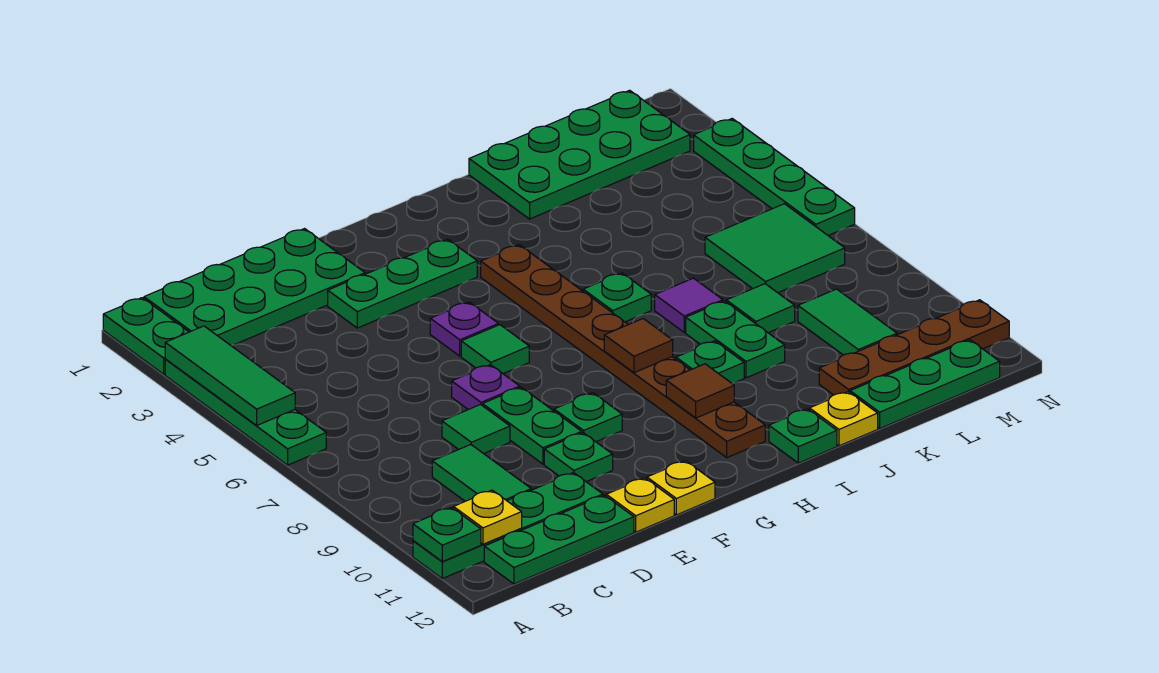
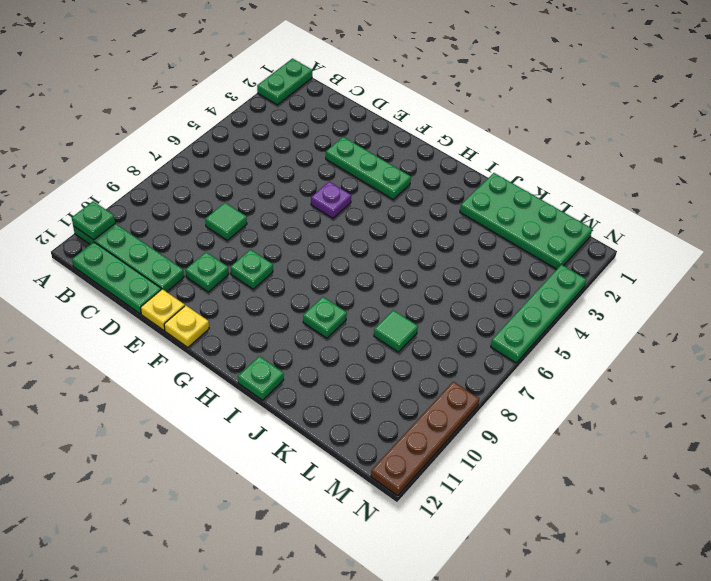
brown plate N9:N12 level 1 -> brown plate K11:N11 level 1
none -> green plate A3:A6 level 1
none -> green plate B1:E2 level 1
none -> green tile C9:C10 level 1
none -> purple plate E7 level 1

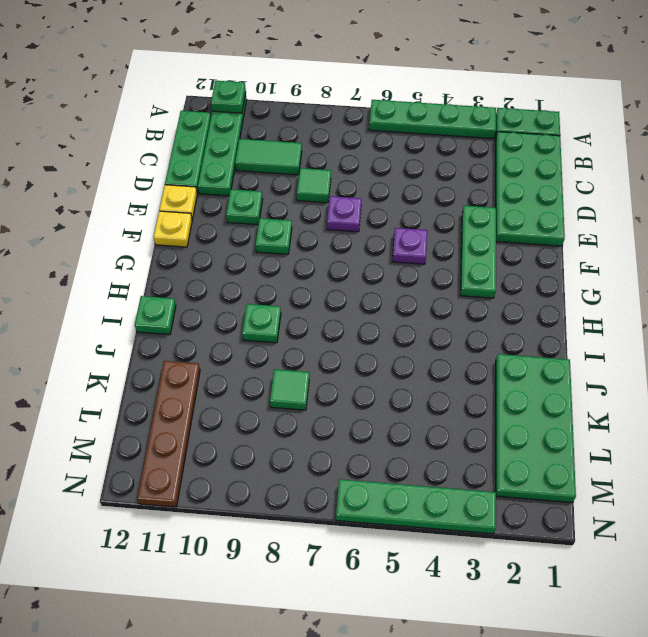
none -> green plate E8:E9 level 1
none -> green tile F6 level 1
none -> brown plate H4:H11 level 1
none -> green plate I6 level 1

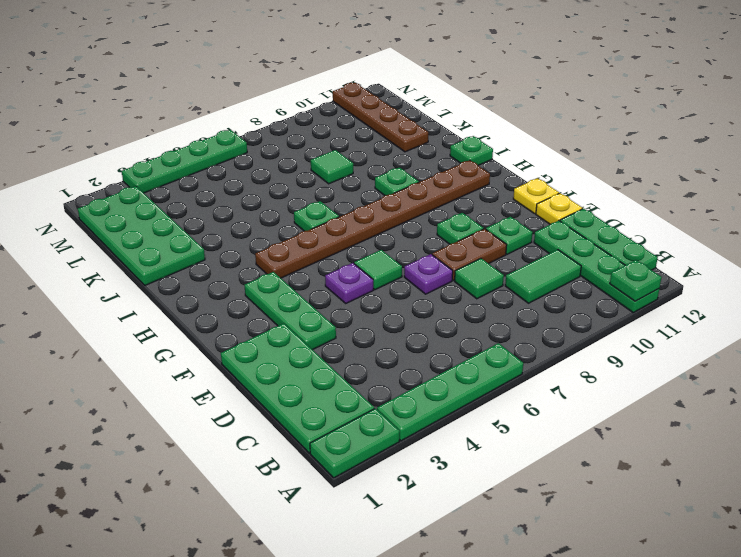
brown plate E8:E9 level 1 -> green plate E8:E9 level 1
none -> purple tile J7 level 1
none -> green plate J8:J9 level 1
none -> yellow plate J12 level 1
none -> green plate K12:M12 level 1

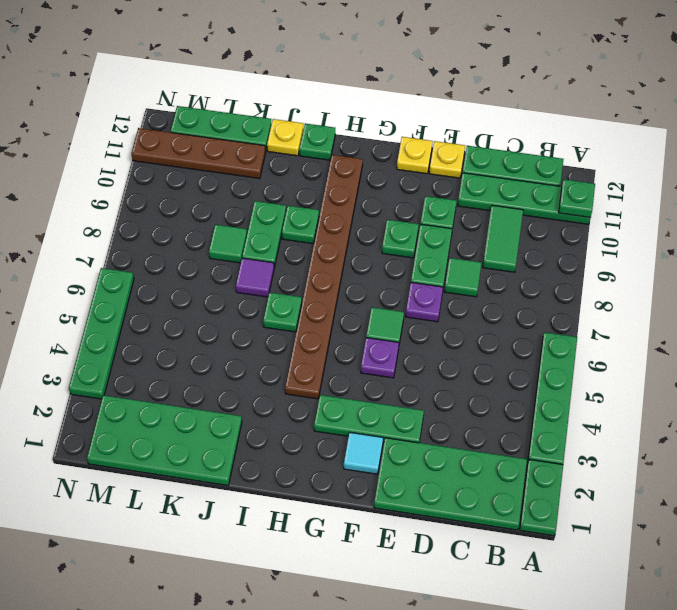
cyan tile F2 level 1 -> none
none -> green tile L6:M7 level 1
none -> green tile L9:L10 level 1
none -> green tile A3:A5 level 2
none -> yellow plate B11 level 2

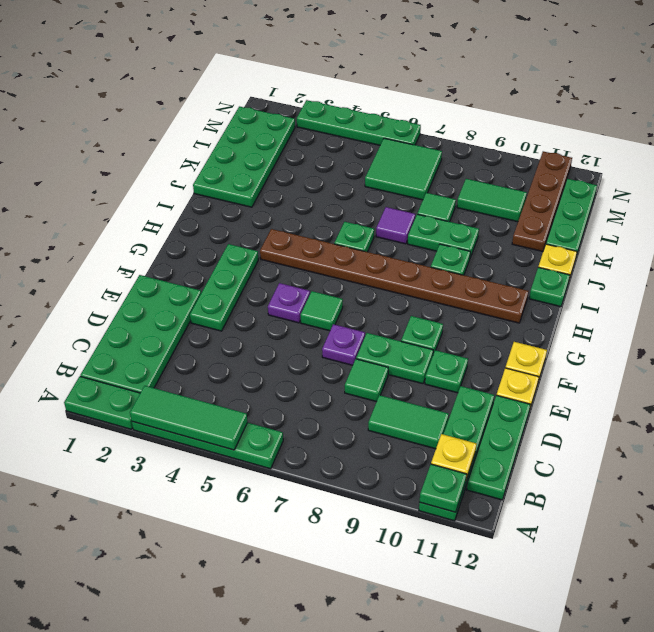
none -> brown tile H8 level 2
none -> brown tile H10 level 2

